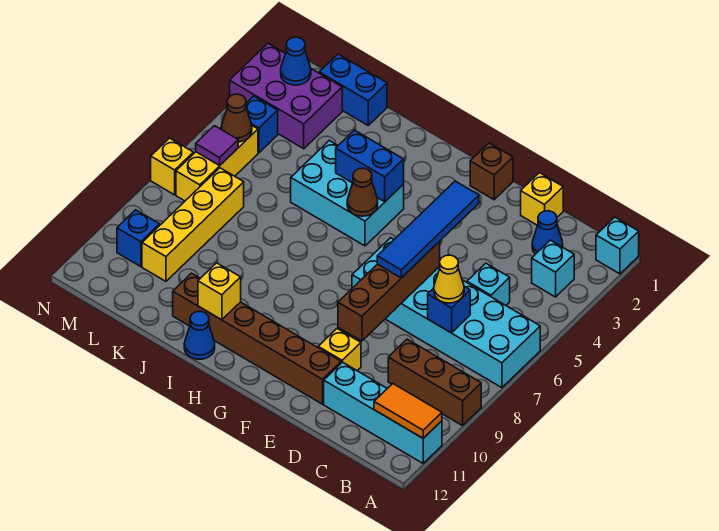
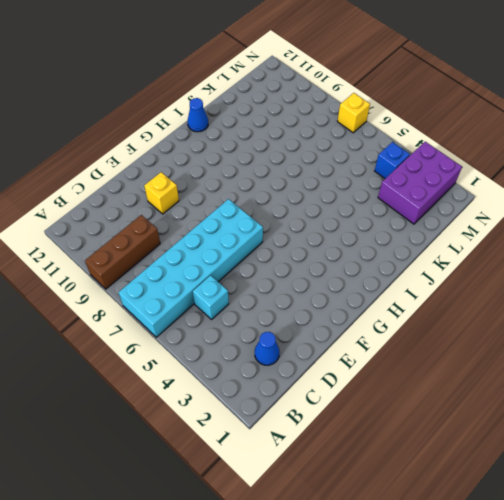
none -> cyan brick A1 level 1
none -> cyan brick A11:D11 level 1
none -> cyan brick B3 level 1
none -> yellow brick D1 level 1

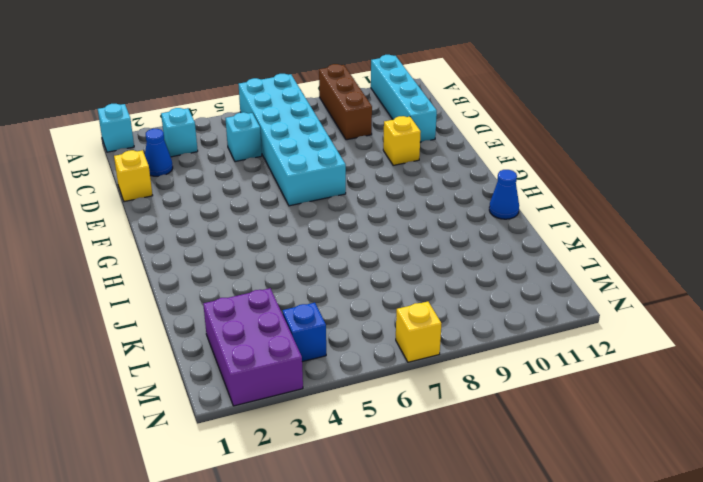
none -> brown brick E11:J11 level 1
none -> brown brick F1 level 1
none -> cyan brick H4:J5 level 1
none -> blue brick K1:L1 level 1

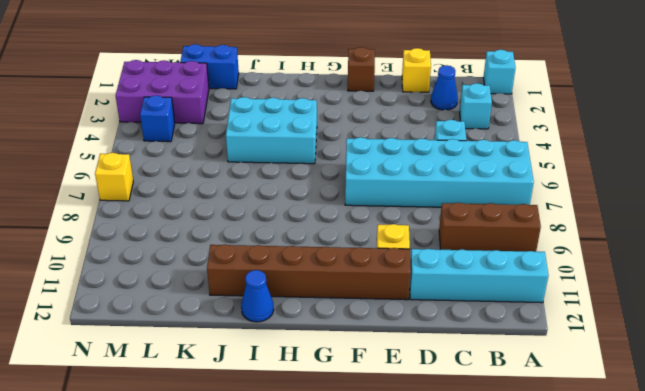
none -> yellow brick L7:L10 level 1
none -> yellow brick M5:M7 level 1
none -> blue brick M10 level 1
none -> orange tile A11:B11 level 2

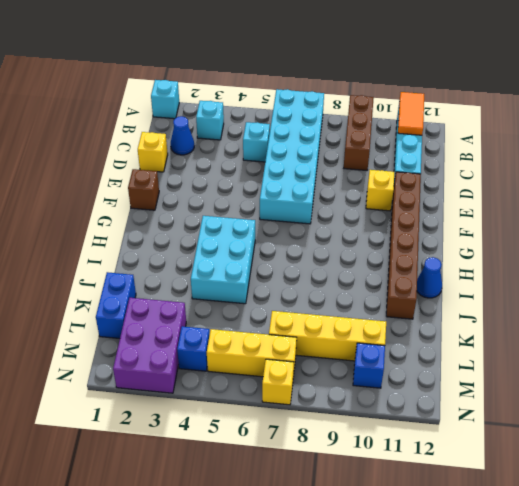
none -> blue brick C7 level 2
none -> brown brick E6:E9 level 2
none -> blue brick H4:I4 level 2
none -> brown cone H5 level 2

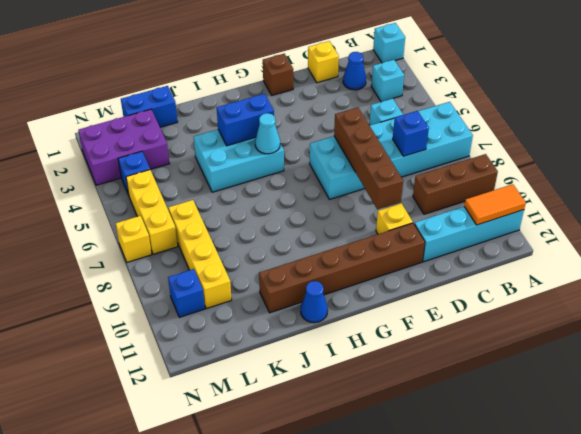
cyan cone H5 level 2 -> brown cone H5 level 2
none -> yellow brick I11 level 2
none -> blue cone M2 level 2
none -> brown cone M5 level 2
none -> purple tile M6 level 2

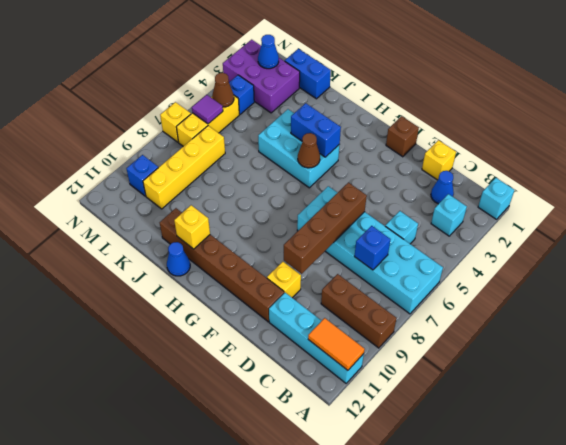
none -> yellow cone C7 level 3
none -> blue tile E4:E7 level 3

